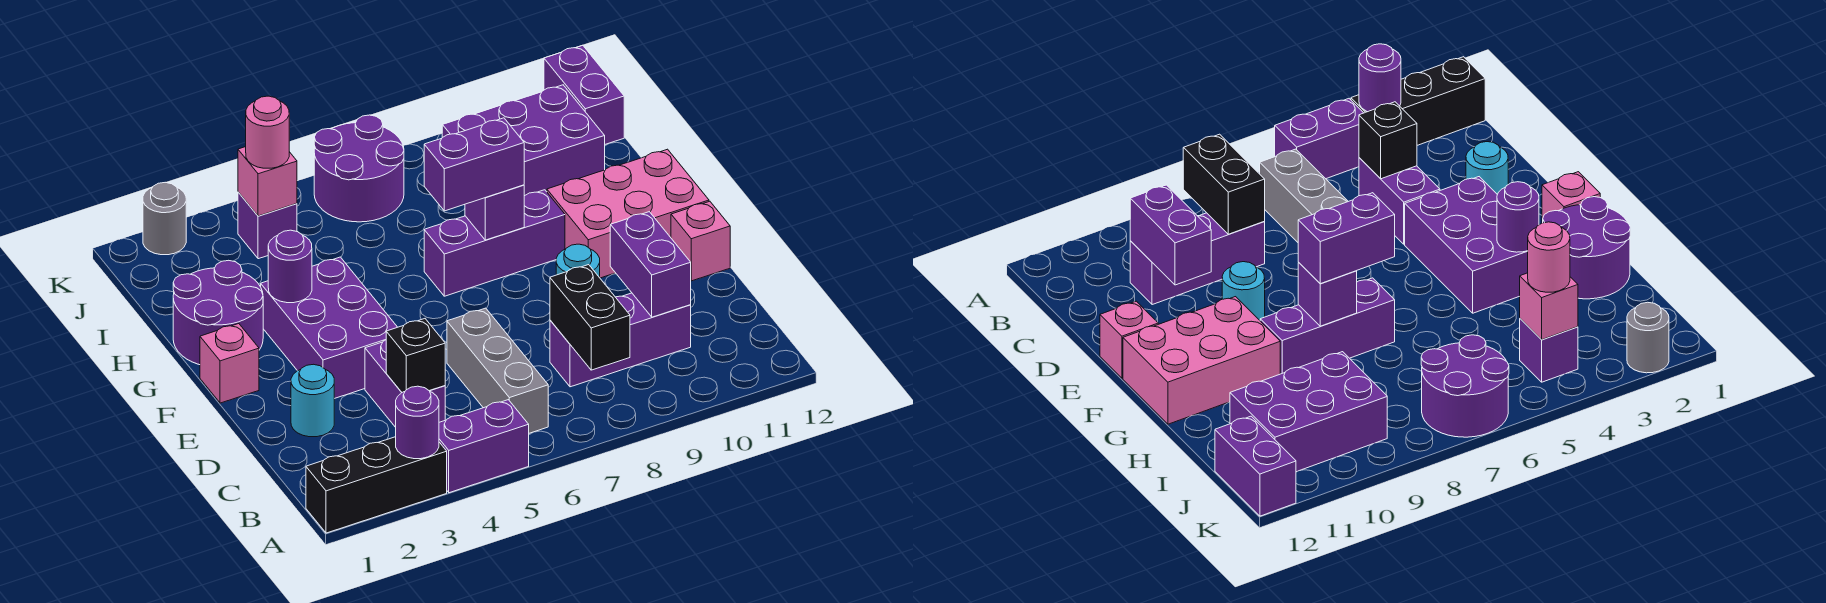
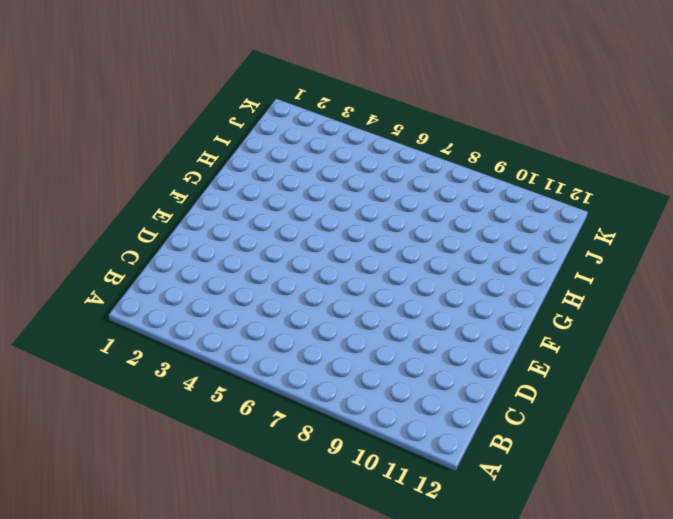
none -> black brick A1:A3 level 1
none -> purple brick A4:A5 level 1
none -> grey brick B6:D6 level 1

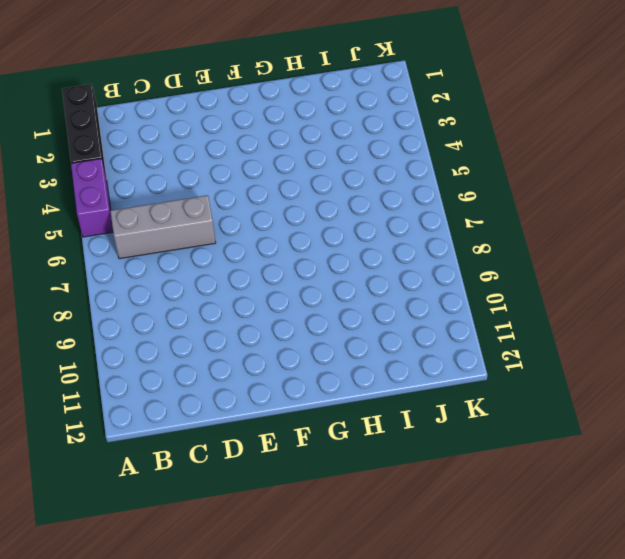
none -> purple brick C4:D4 level 1
none -> purple brick C8:C10 level 1
none -> cyan round brick D2 level 1

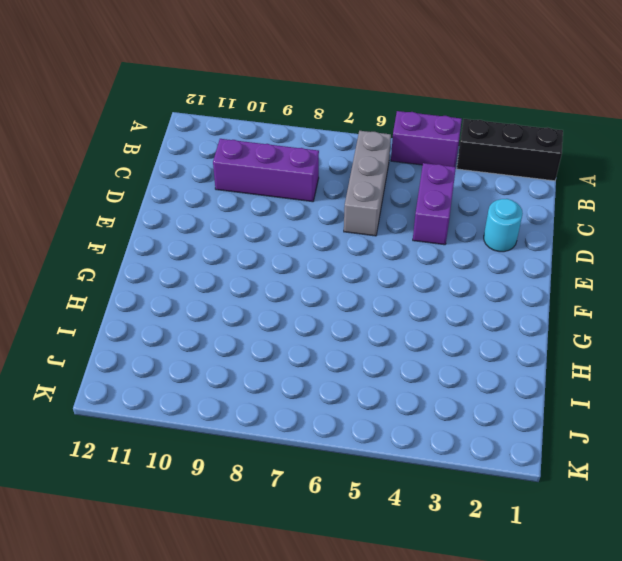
none -> purple brick E3:G4 level 1
none -> cyan round brick E9 level 1
none -> pink brick E12 level 1

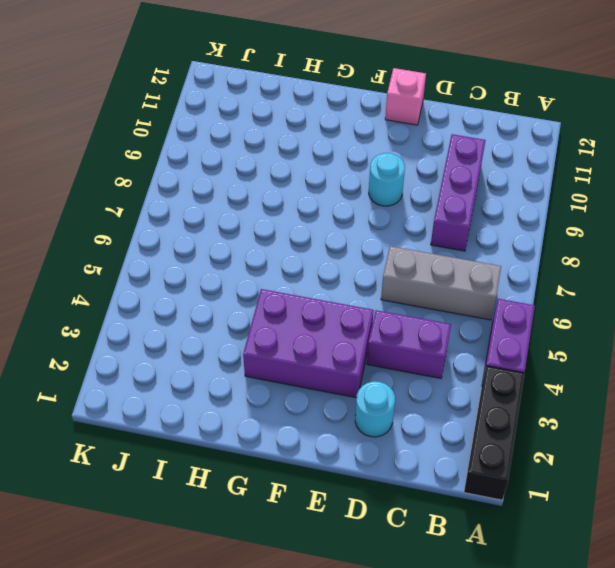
none -> pink brick F1 level 1
none -> pink brick F10:G12 level 1
none -> purple round brick G1:H2 level 1

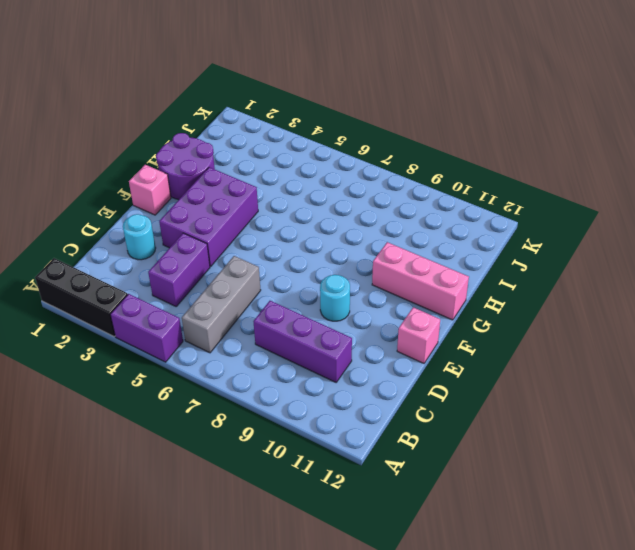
pink brick G10:G12 level 1 -> pink brick F10:G12 level 1
none -> purple brick G7:G9 level 1
none -> purple brick I9:J11 level 1
none -> purple brick J4 level 1

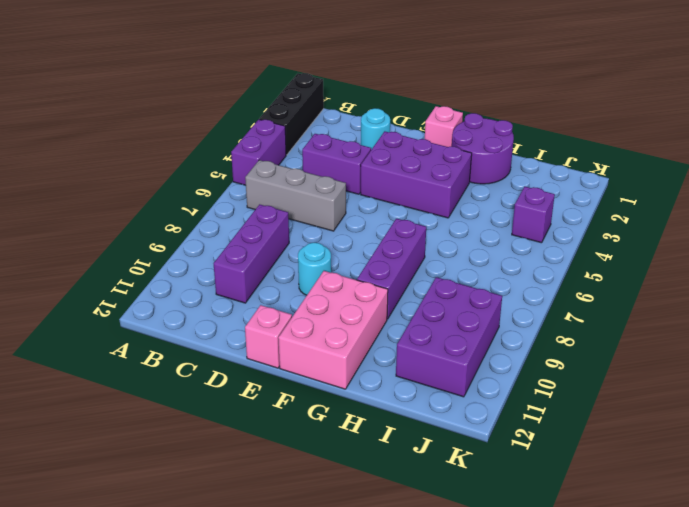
none -> purple round brick J6:K7 level 1
none -> purple brick J12:K12 level 1
none -> grey round brick K2 level 1

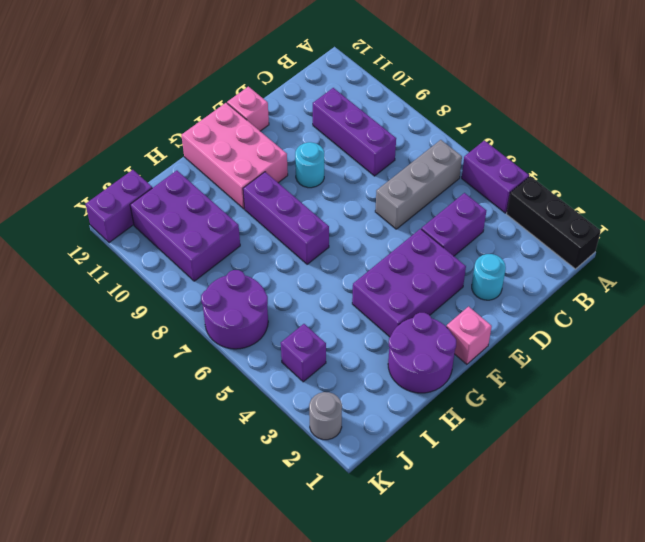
none -> purple round brick A3 level 2
none -> black brick B8:C8 level 2
none -> black brick C4 level 2

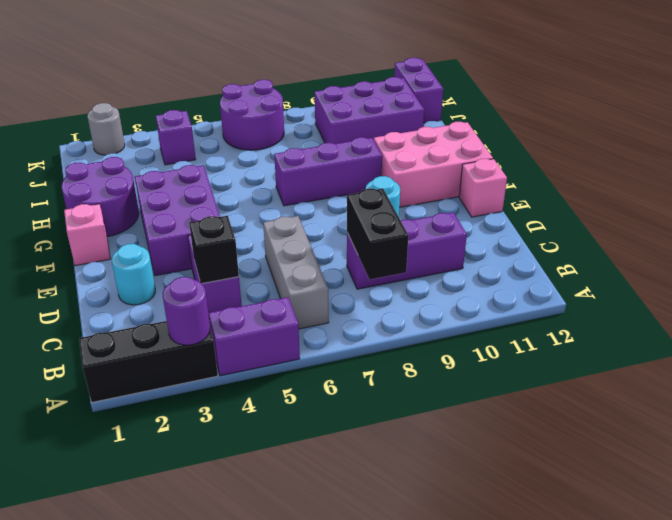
none -> purple brick C10:D10 level 2
none -> purple round brick G3 level 2
none -> purple brick G8 level 2

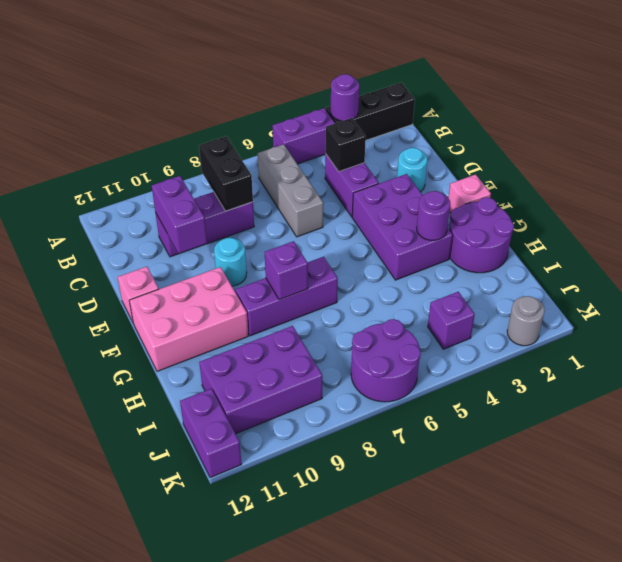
none -> pink brick J4 level 2
none -> purple brick G7:G8 level 3
none -> pink round brick J4 level 3

